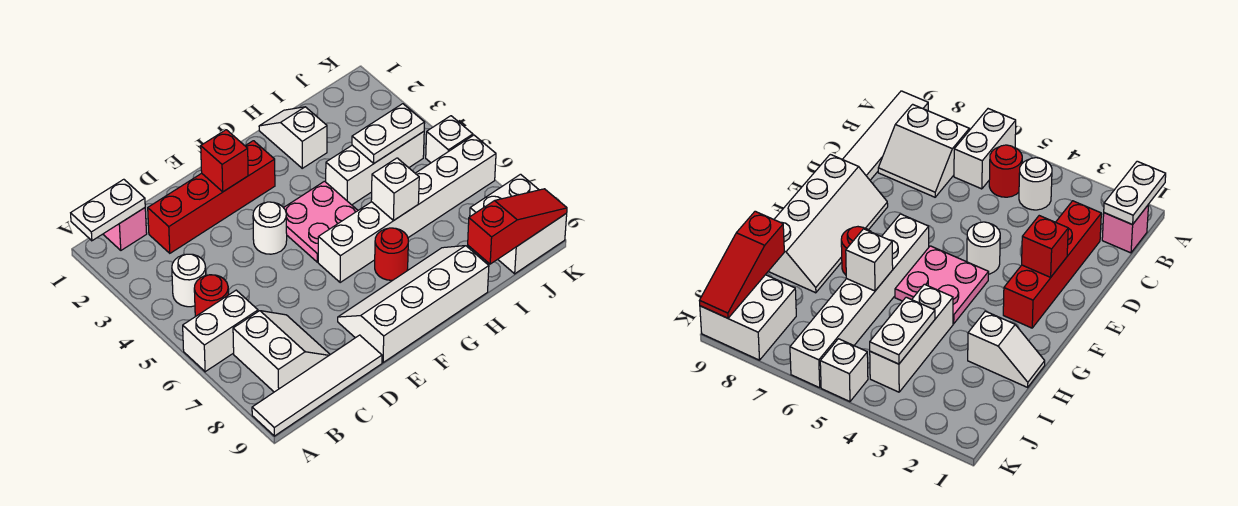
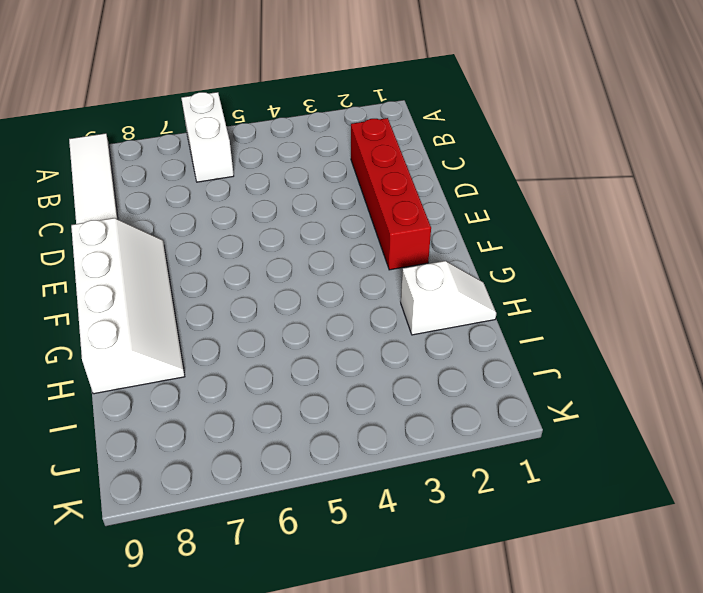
none -> pink brick B1 level 1
none -> white round brick B4 level 1
none -> red round brick B5 level 1

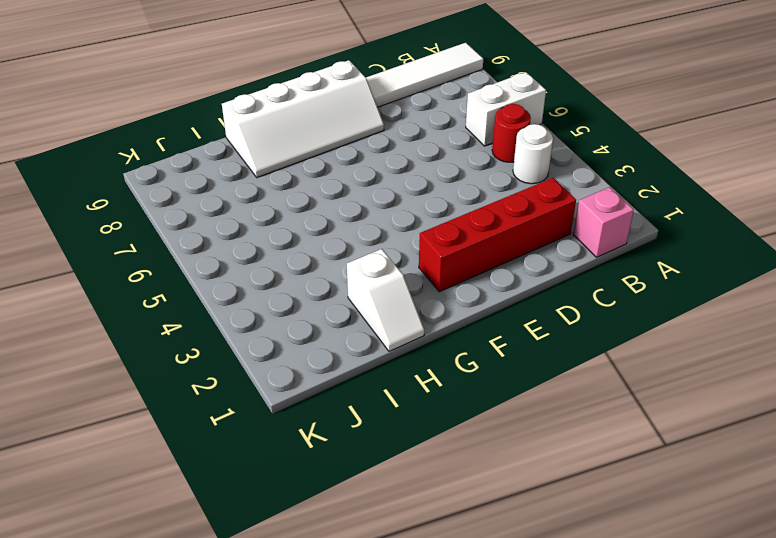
none -> white slope B7:C8 level 1 top B
none -> white round brick E4 level 1
none -> pink plate F4:G5 level 1

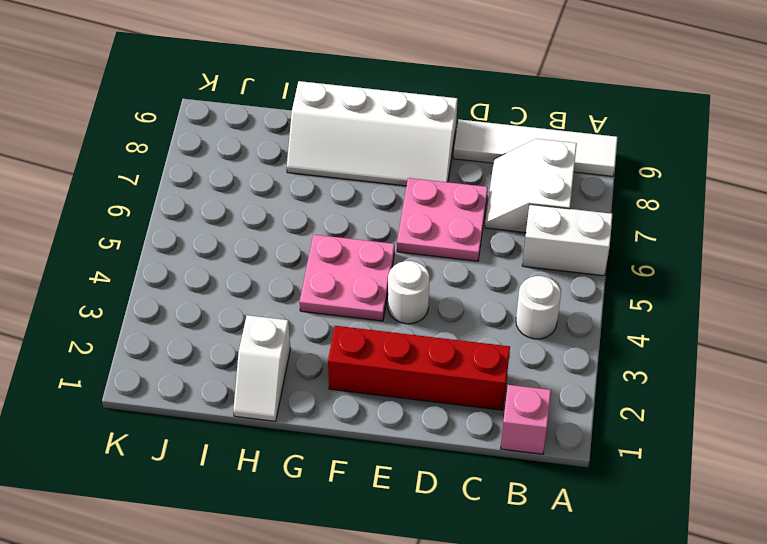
pink plate D6:E7 level 1 -> none
none -> red round brick B5 level 1
none -> white brick F6:K6 level 1
none -> red round brick G7 level 1

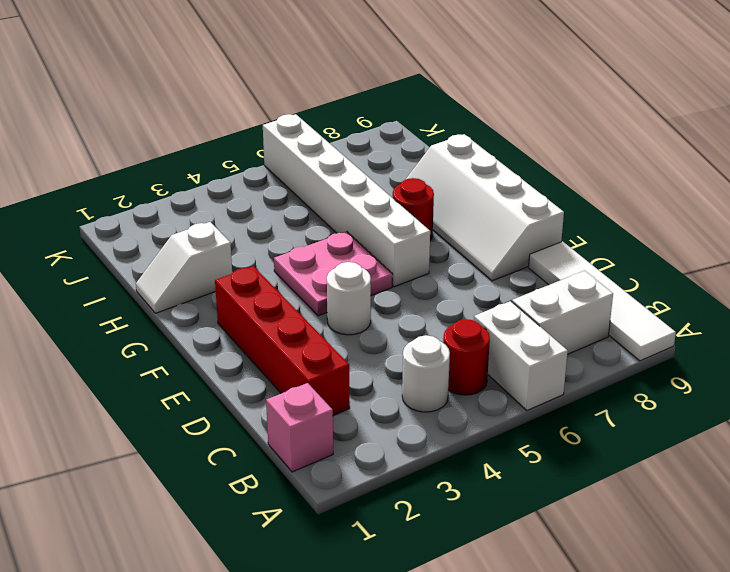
none -> white brick H4:J4 level 1
none -> white brick J8:K9 level 1
none -> white brick K5 level 1

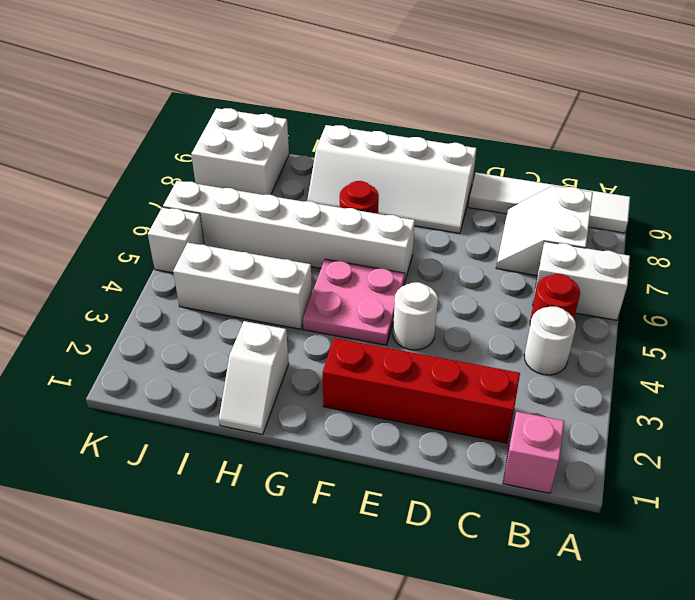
none -> white plate A1:B1 level 2
none -> red brick E2 level 2
none -> white brick H6 level 2

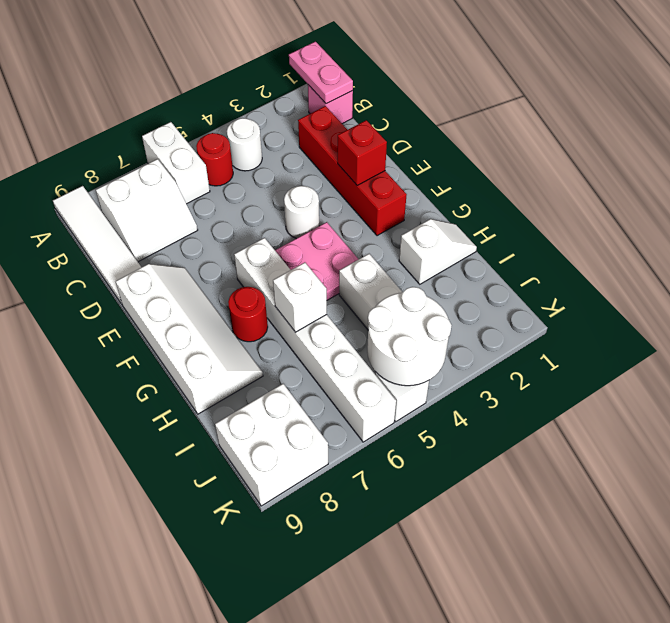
pink plate A1:B1 level 2 -> white plate A1:B1 level 2
white round brick J4:K5 level 2 -> white plate I4:J4 level 2
none -> red slope I9:K9 level 2 top I

